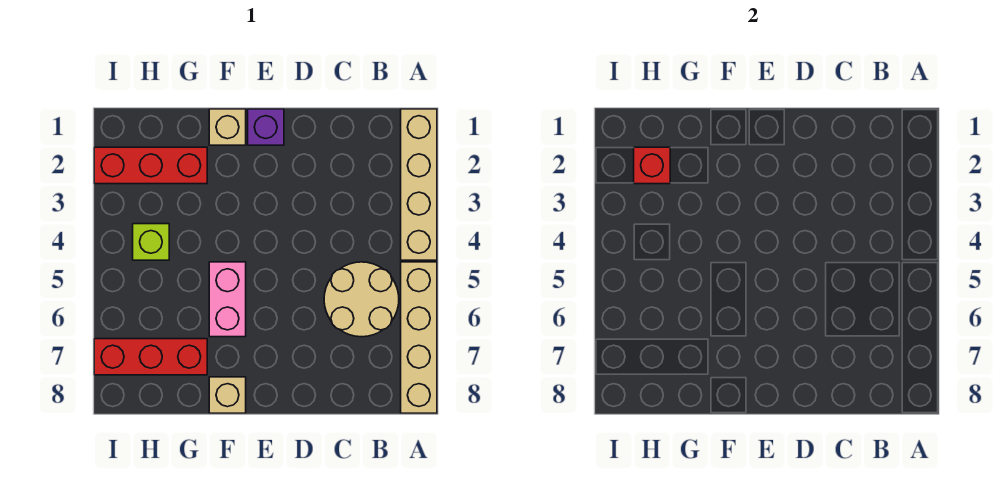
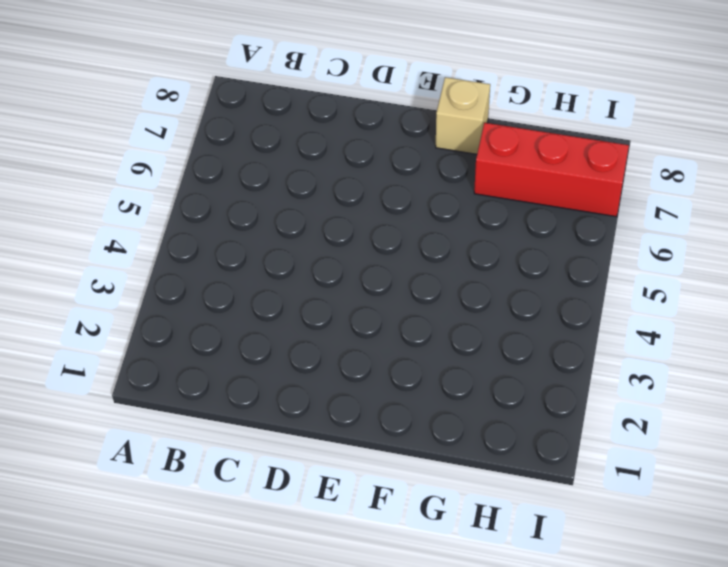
none -> tan brick A1:A4 level 1
none -> tan brick A5:A8 level 1

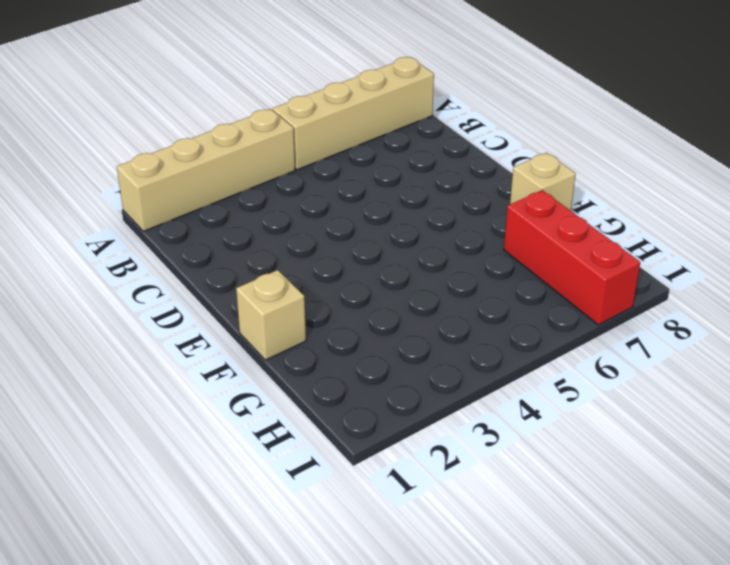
none -> tan round brick B5:C6 level 1
none -> purple brick E1 level 1

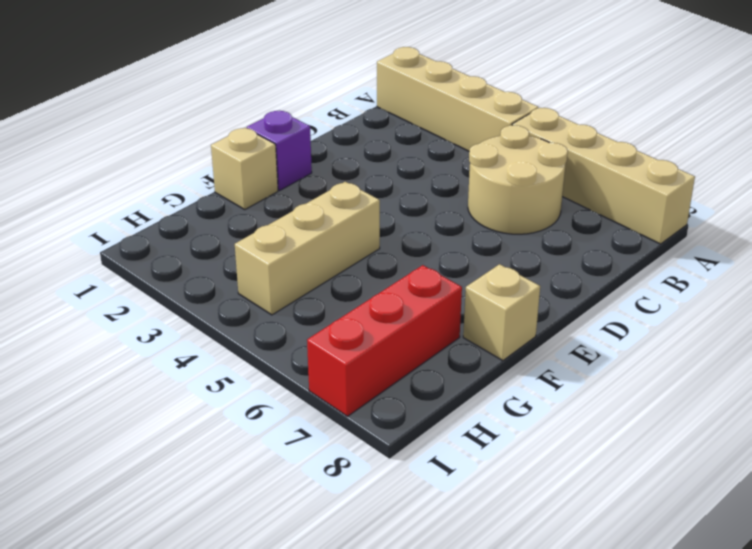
tan brick F4:H4 level 1 -> lime brick H4 level 1
none -> pink brick F5:F6 level 1
none -> red brick G2:I2 level 1

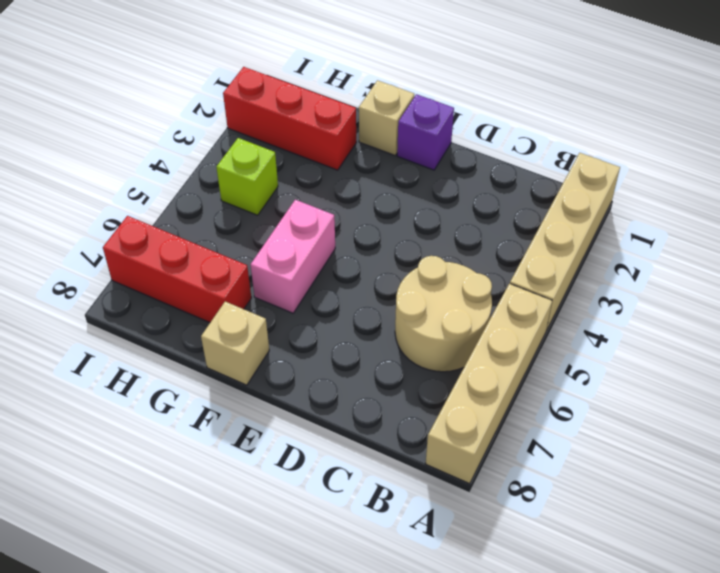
none -> red brick H2 level 2

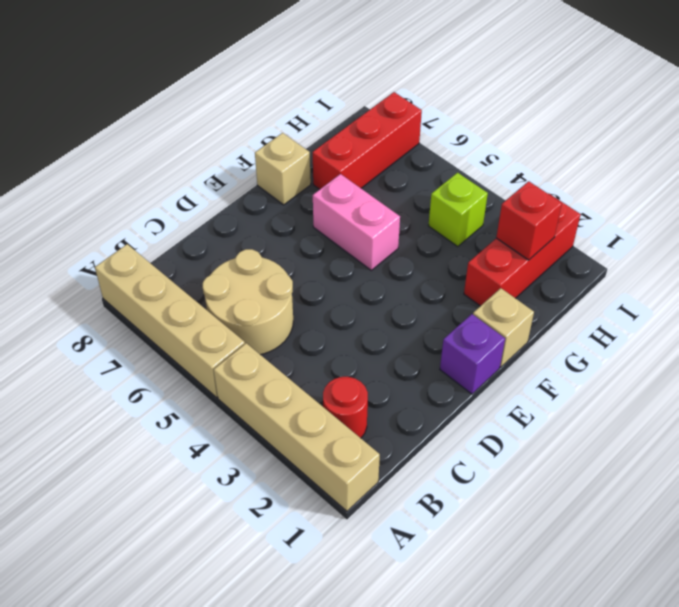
red round brick B2 level 1 -> none

